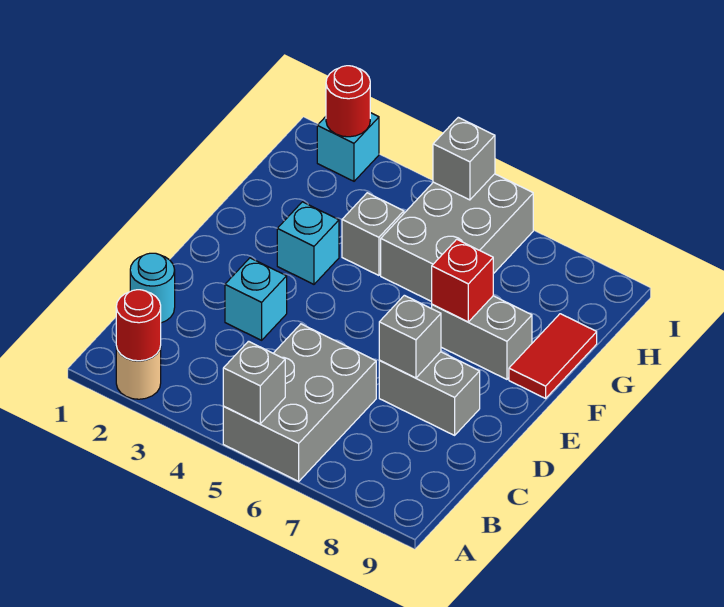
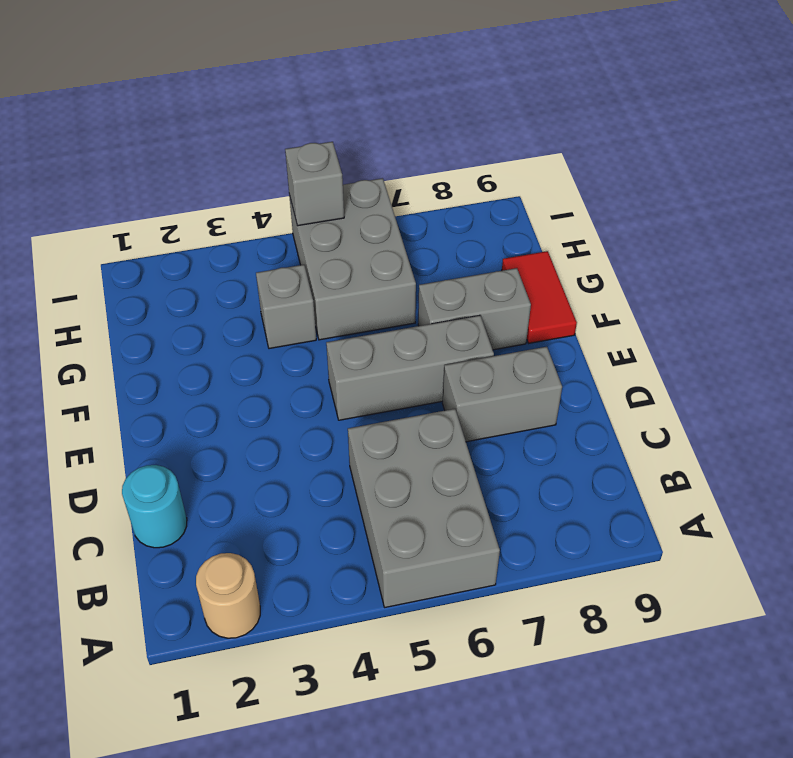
grey brick E5:E7 level 1 -> none
none -> cyan brick D3 level 1
none -> cyan brick F3 level 1
none -> cyan brick I2 level 1

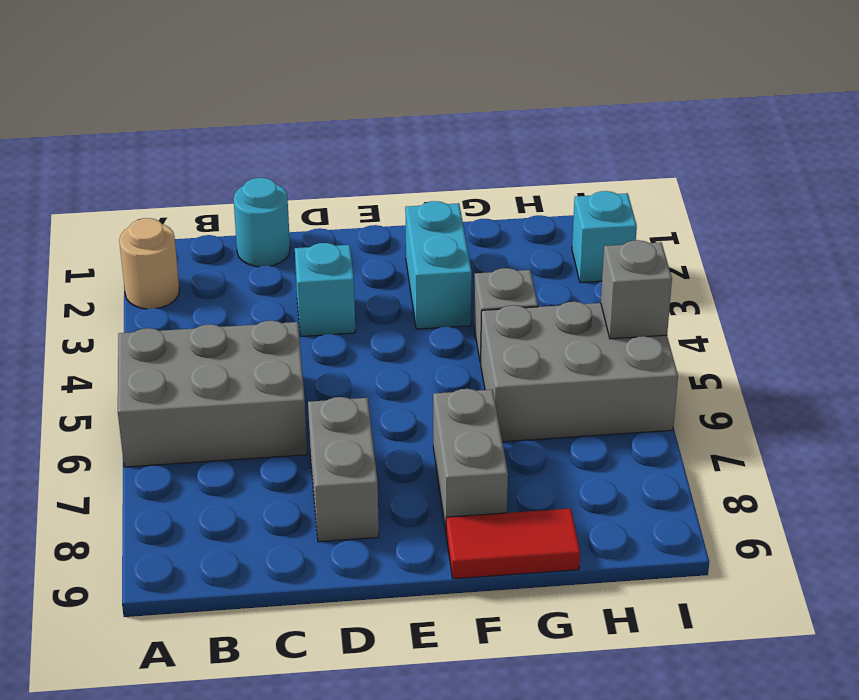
cyan brick F2:F3 level 1 -> cyan brick F3 level 1
none -> red round brick A2 level 2
none -> grey brick A5 level 2
none -> grey brick D7 level 2

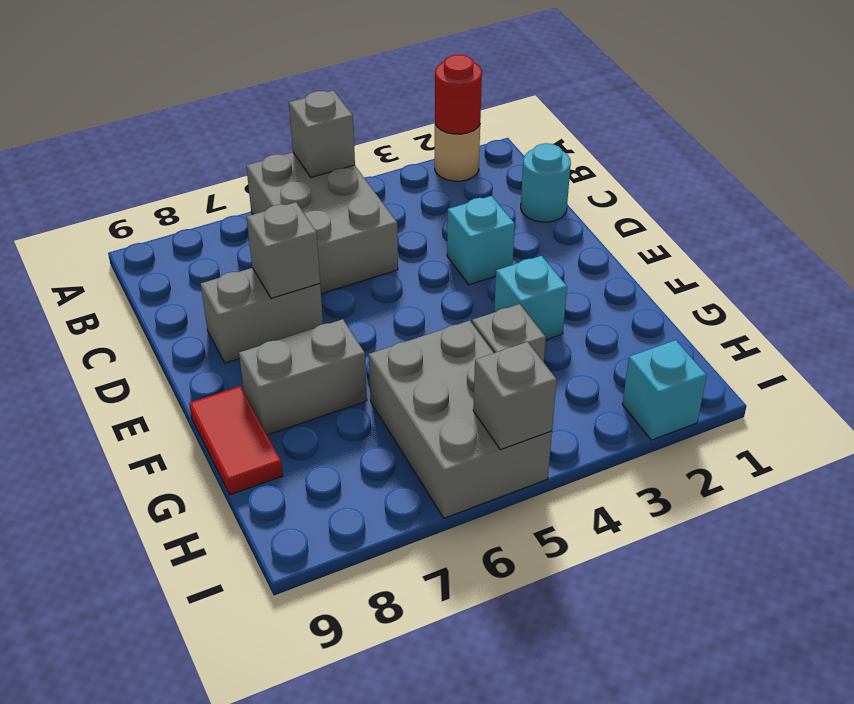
none -> red brick F7 level 2
none -> red round brick I2 level 2

